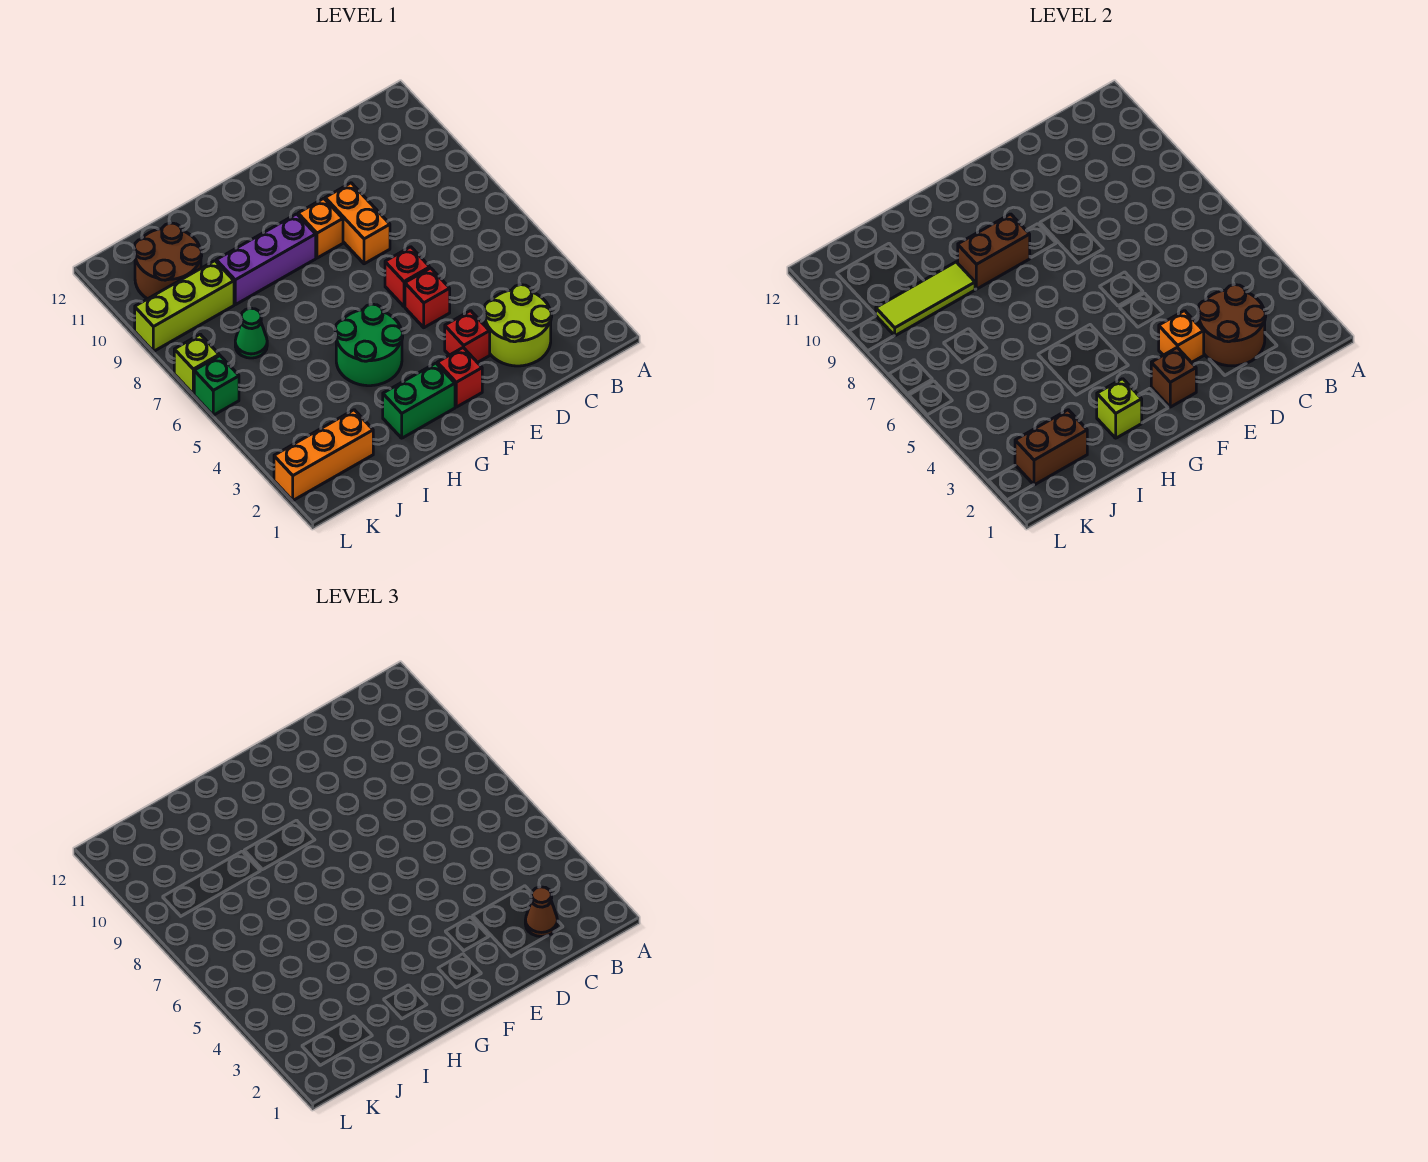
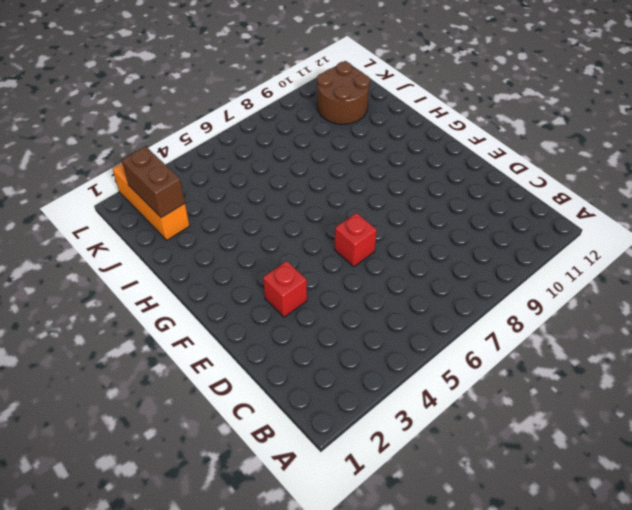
none -> lime round brick C2:D3 level 1
none -> red brick E5 level 1
none -> orange brick E8:E9 level 1

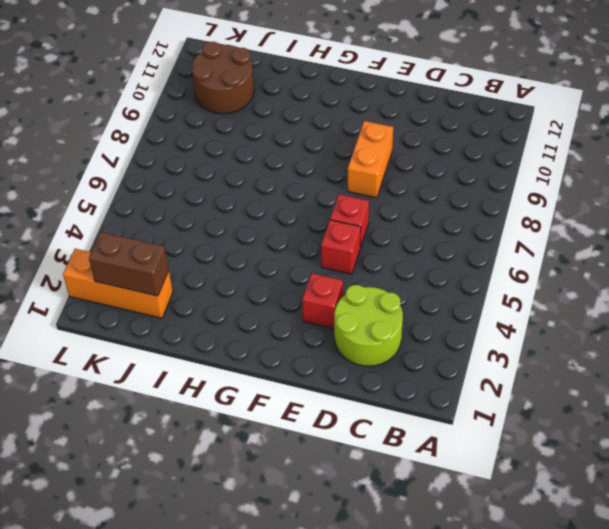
none -> red brick F2 level 1
none -> orange brick F9 level 1
none -> green brick G2:H2 level 1

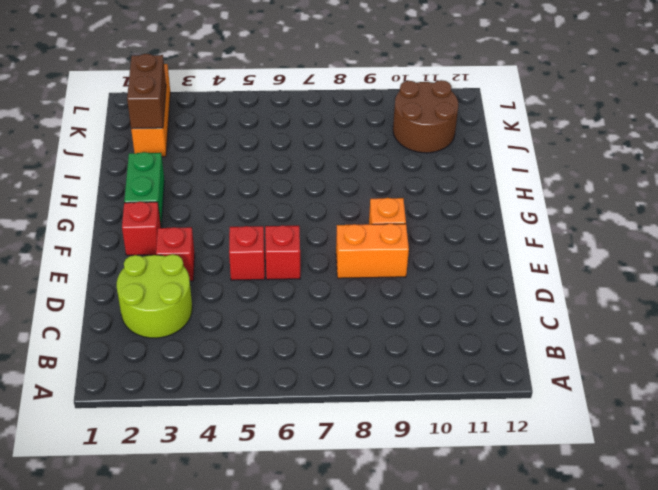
none -> green round brick G4:H5 level 1
none -> purple brick G9:I9 level 1
none -> green cone J7 level 1

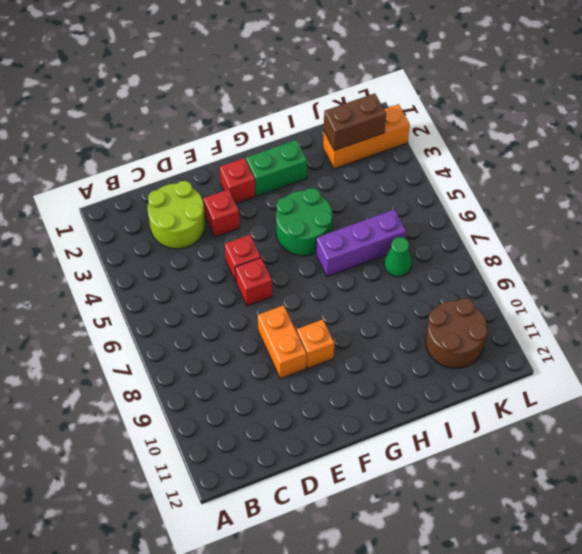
purple brick H6:J6 level 1 -> purple brick G9:I9 level 1
none -> lime brick J9:L9 level 1
none -> green brick L6 level 1
none -> lime brick L7 level 1

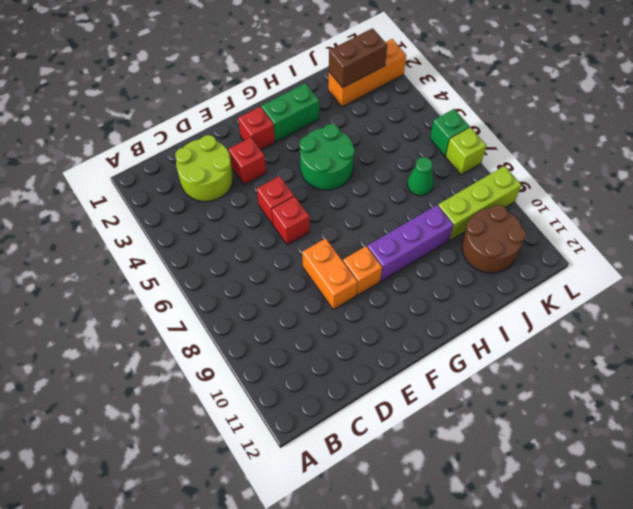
none -> brown round brick C2:D3 level 2
none -> orange brick E3 level 2
none -> brown brick F2 level 2

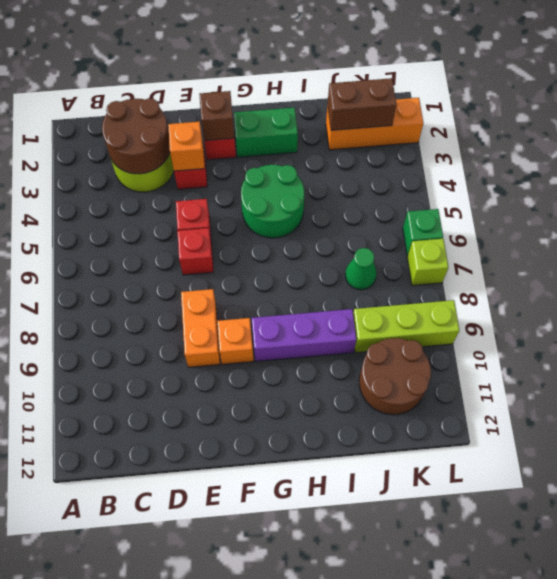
none -> brown brick G9:H9 level 2
none -> lime brick H2 level 2
none -> lime tile I9:K9 level 2

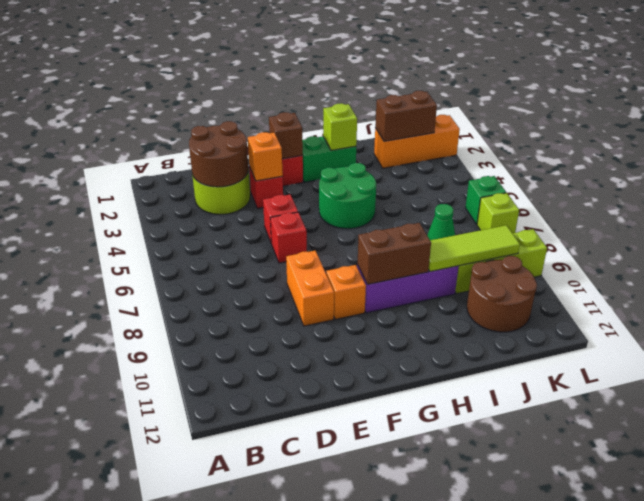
none -> brown cone C2 level 3

